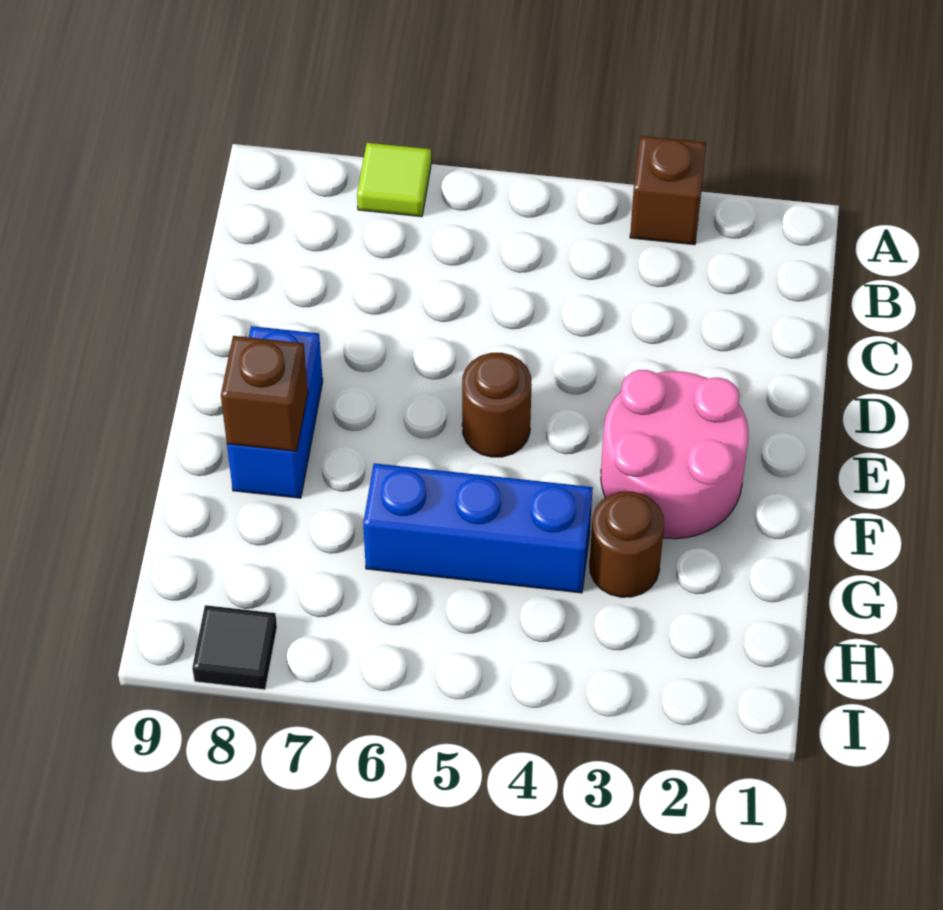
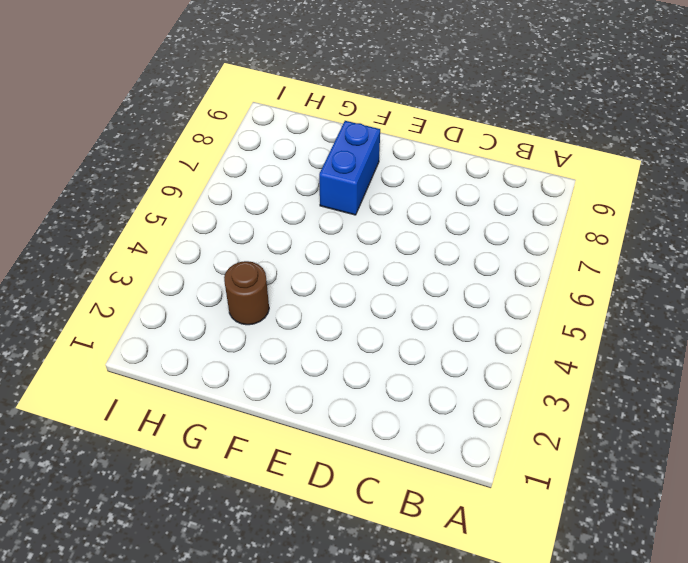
blue brick F7:F8 level 1 -> blue brick E8:F8 level 1
none -> brown brick A3 level 1
none -> lime tile A7 level 1

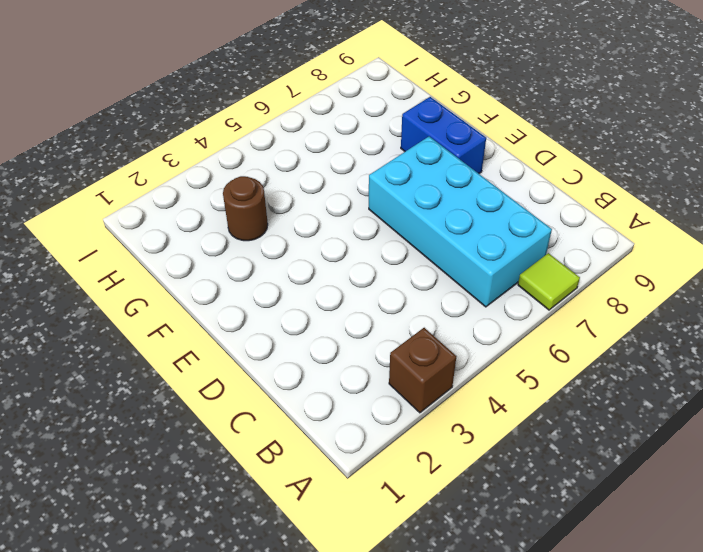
cyan brick B6:E7 level 1 -> none
none -> pink round brick E2:F3 level 1
none -> brown round brick E5 level 1

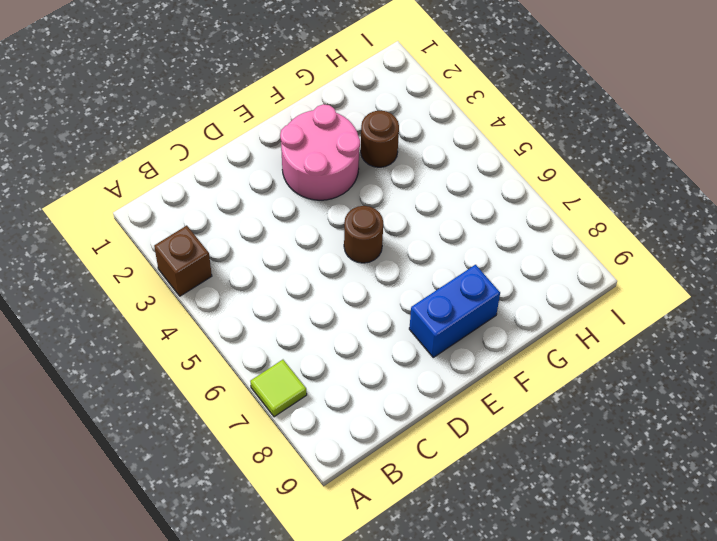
none -> blue brick G4:G6 level 1
none -> black tile I8 level 1

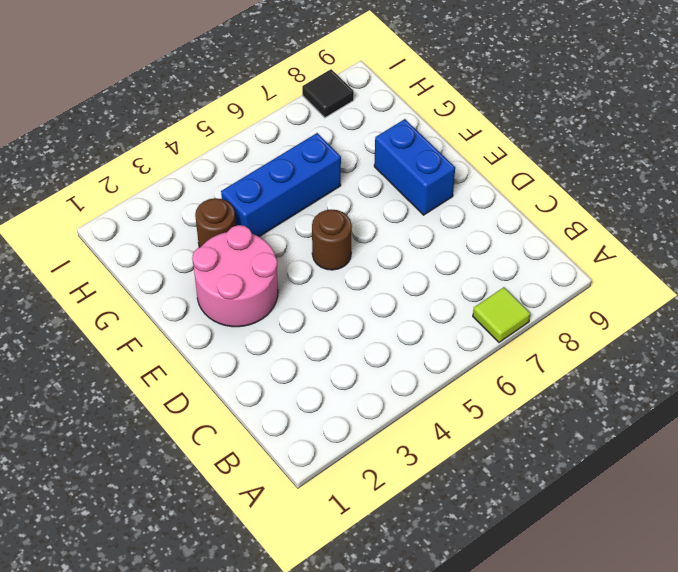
none -> brown brick A3 level 1
none -> brown brick F8 level 2

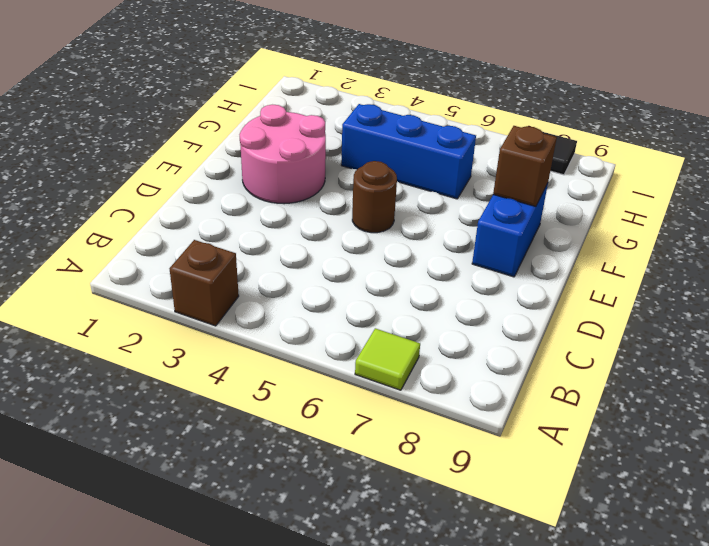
none -> brown round brick G3 level 1

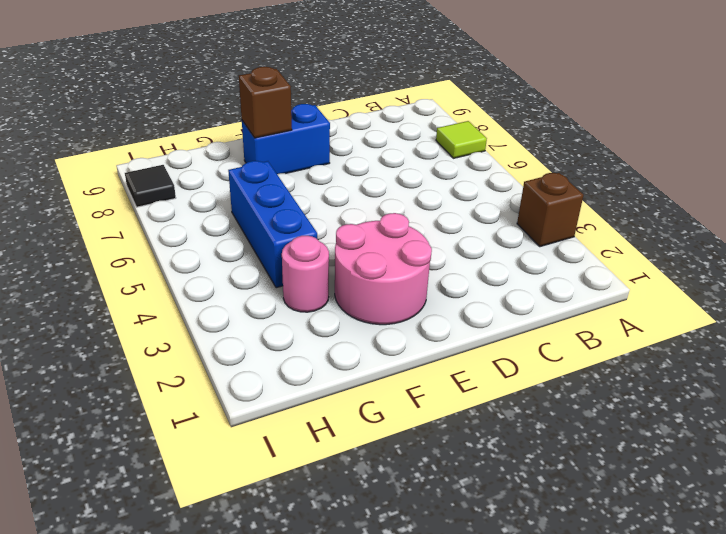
pink round brick G3 level 1 -> brown round brick G3 level 1
none -> brown round brick E5 level 1

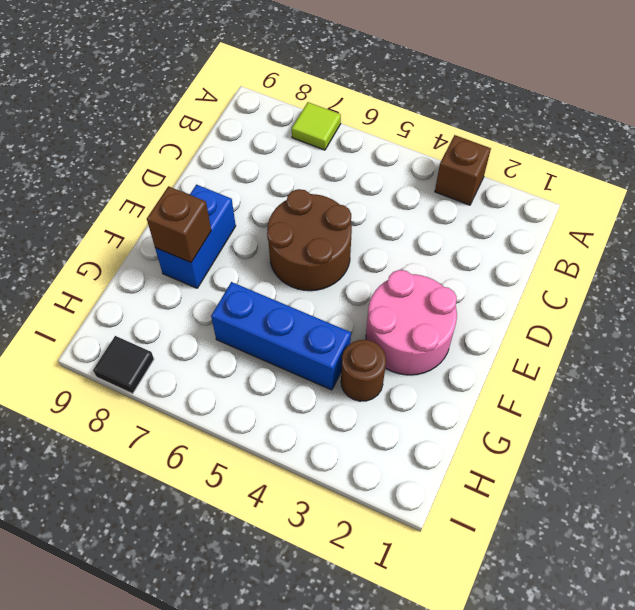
brown round brick D5:E6 level 1 -> brown round brick E5 level 1

